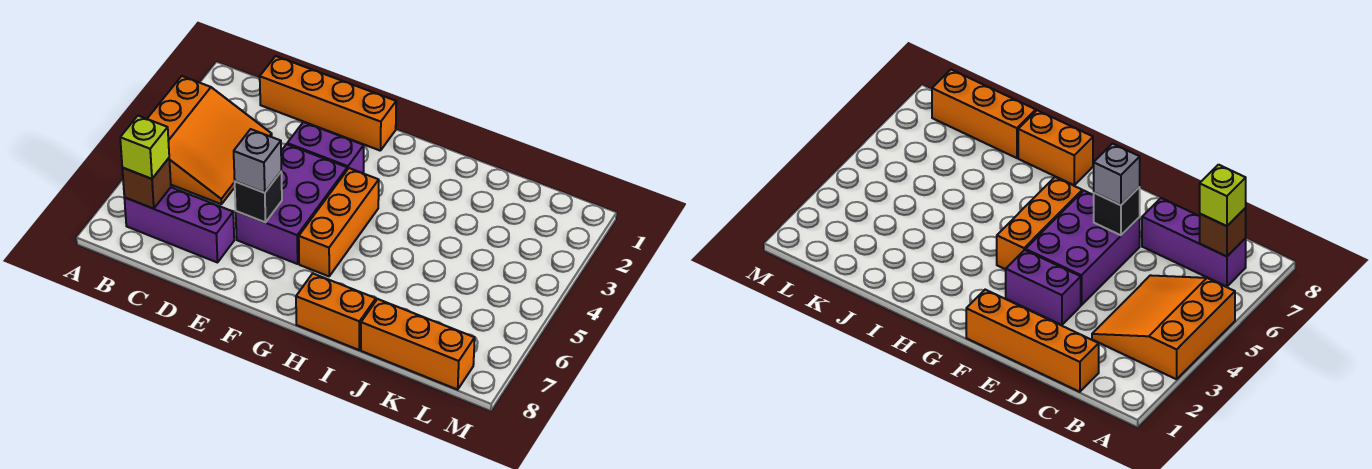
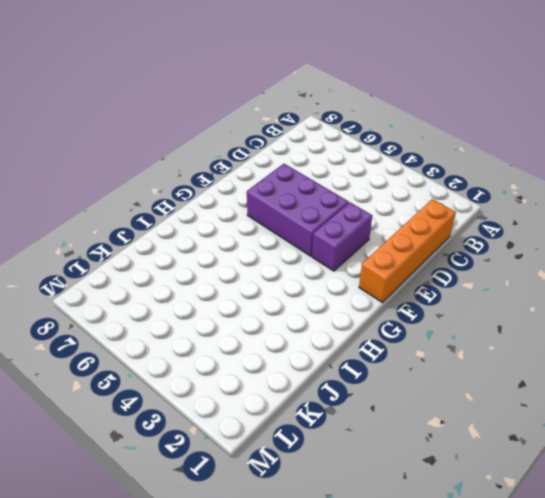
none -> orange slope A3:C5 level 1 top A
none -> purple brick B7:D7 level 1
none -> orange brick G4:G6 level 1

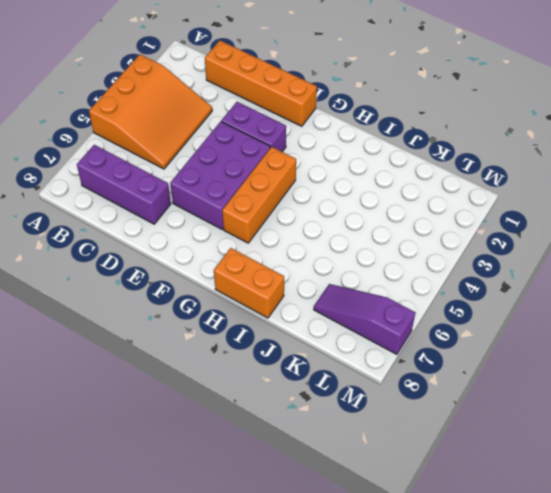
purple slope K7:M7 level 1 top M -> none
none -> orange brick J8:L8 level 1
none -> brown brick B7 level 2
none -> black brick E6 level 2

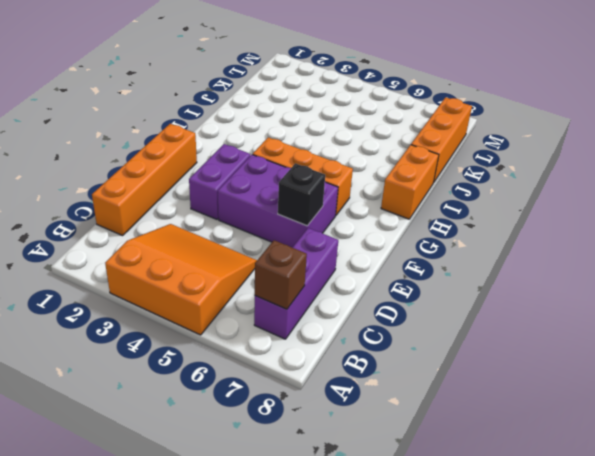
none -> lime brick B7 level 3
none -> grey brick E6 level 3

